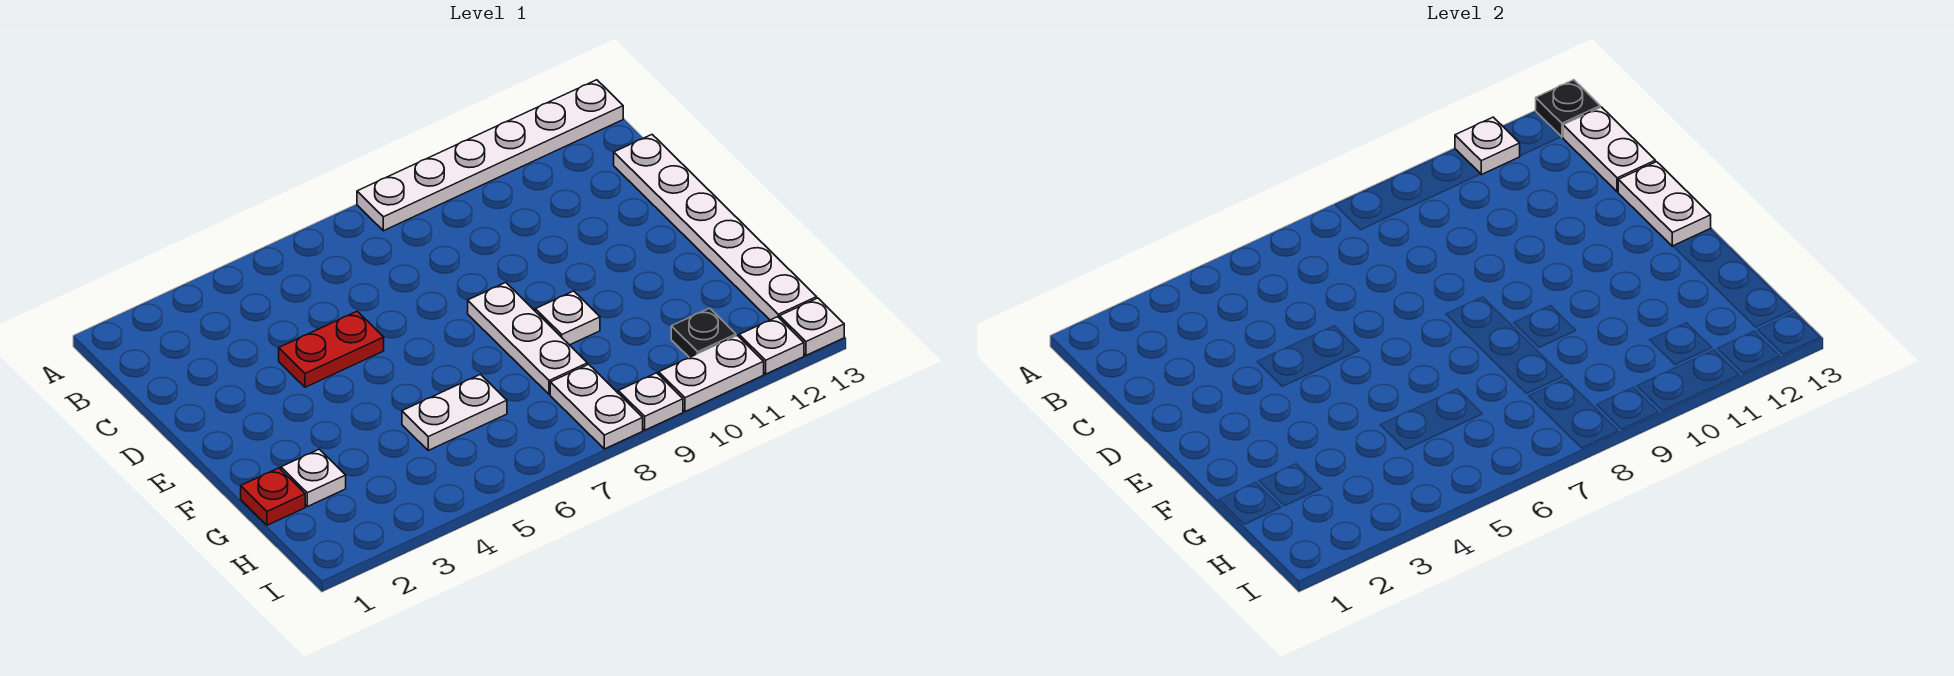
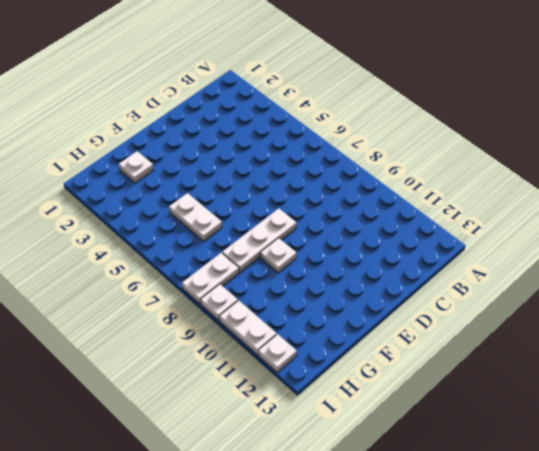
none -> white plate A8:A13 level 1
none -> white plate C13:H13 level 1
none -> red plate D4:D5 level 1

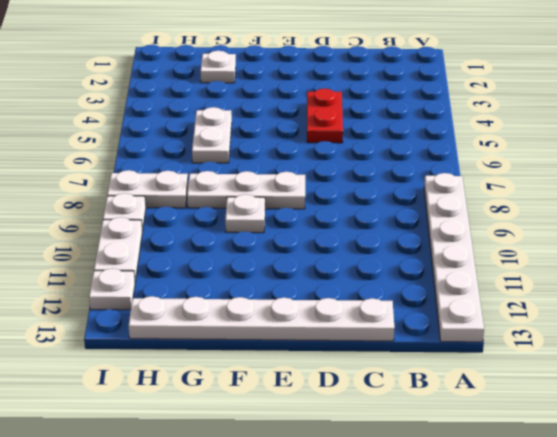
none -> red plate G1 level 1
none -> black plate H11 level 1
none -> white plate I13 level 1

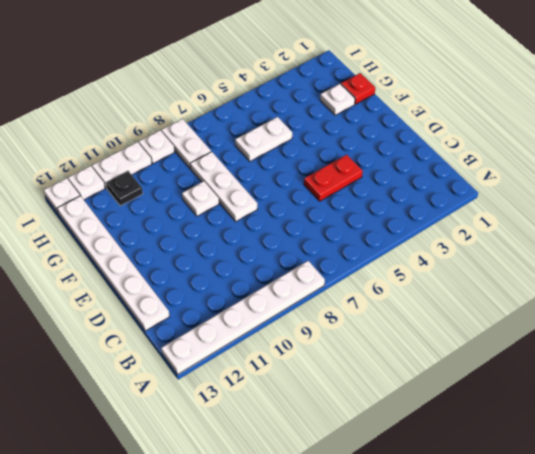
none -> white plate A11 level 2
none -> black plate A13 level 2
none -> white plate B13:C13 level 2

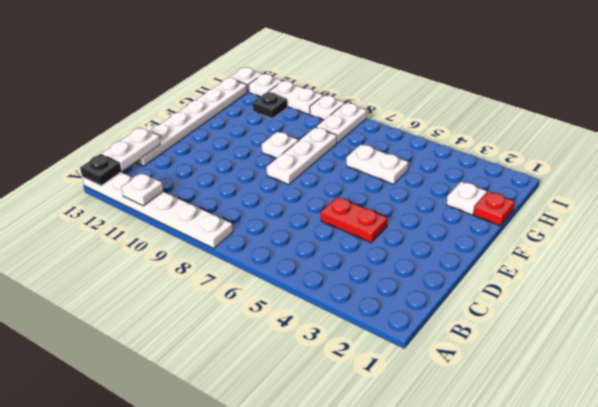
none -> white plate D13:E13 level 2

